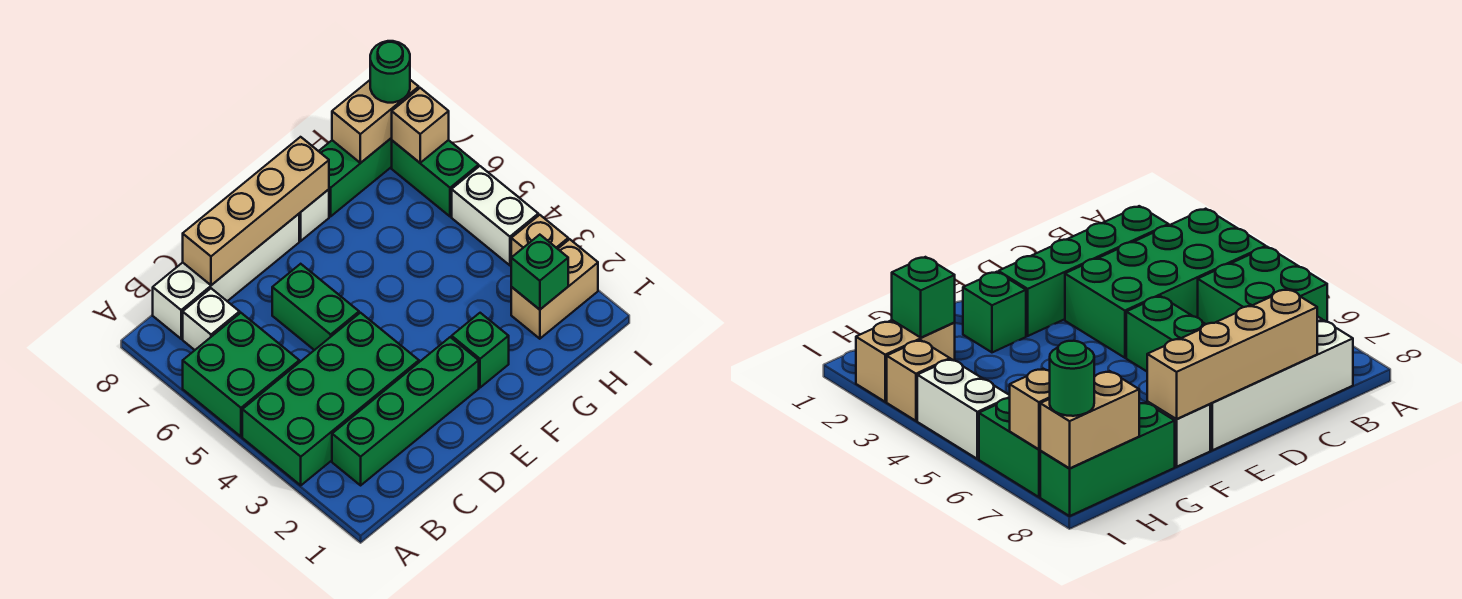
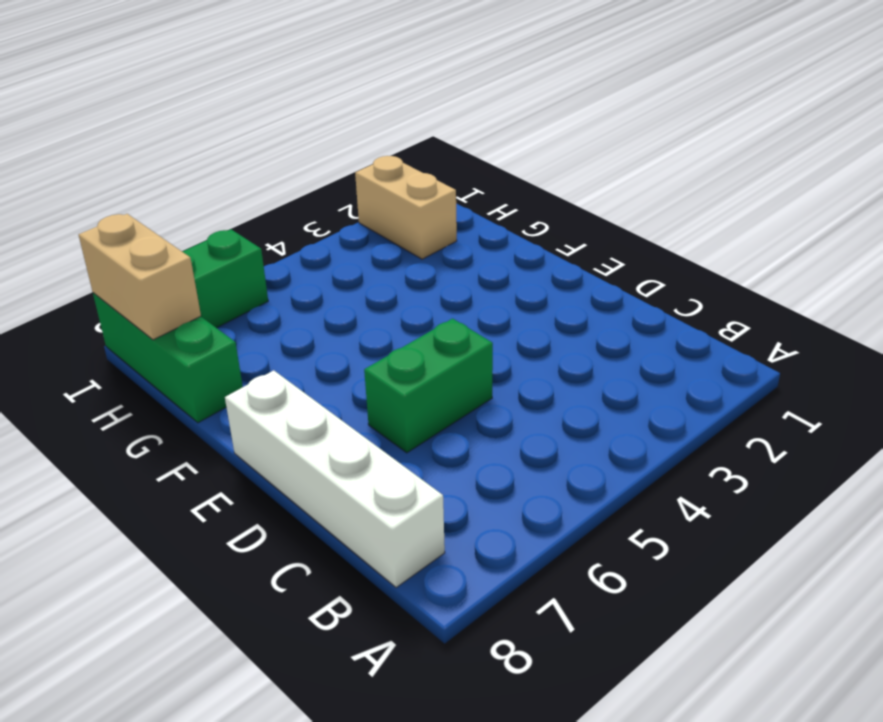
none -> green brick A3:D4 level 1
none -> green brick A5:B6 level 1
none -> green brick B2:E2 level 1

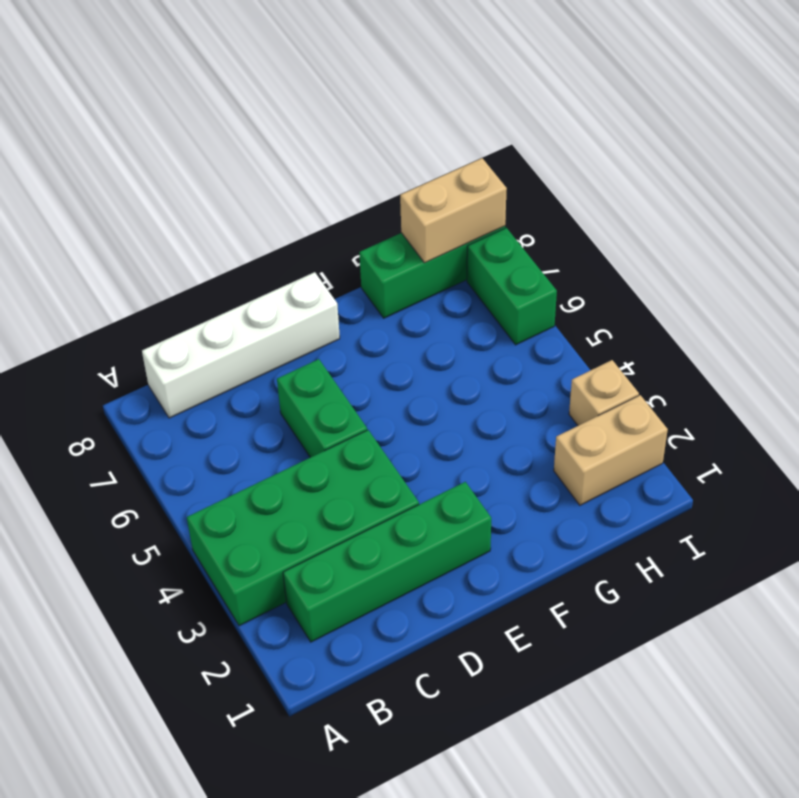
none -> green brick A5:B6 level 1
none -> white brick B7 level 1
none -> green brick F2 level 1

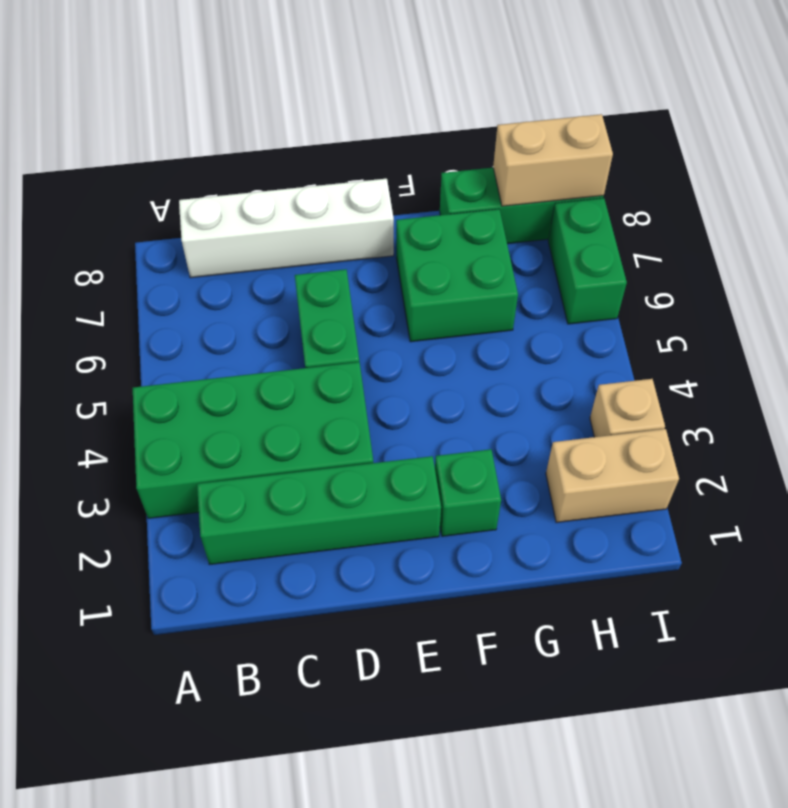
green brick F6:G7 level 1 -> green brick A5:B6 level 1
none -> white brick B7 level 1
none -> white brick F8 level 1
none -> white brick I4:I5 level 1

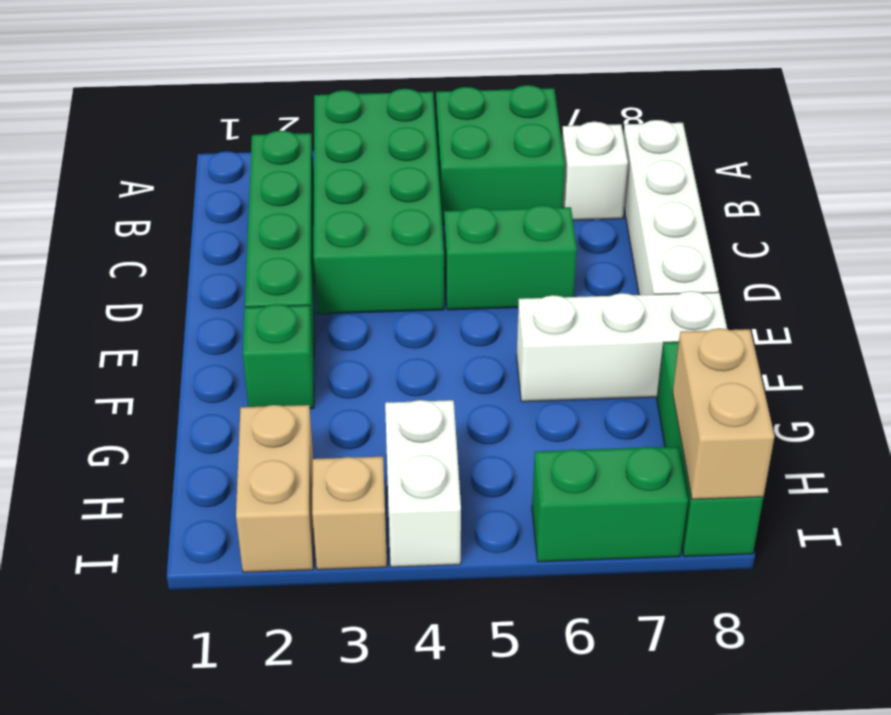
white brick F6:F8 level 1 -> white brick F8 level 1
white brick H4:I4 level 1 -> white brick I4:I5 level 1
none -> tan brick C8:F8 level 2
none -> green brick H2 level 2
none -> tan brick I7 level 2

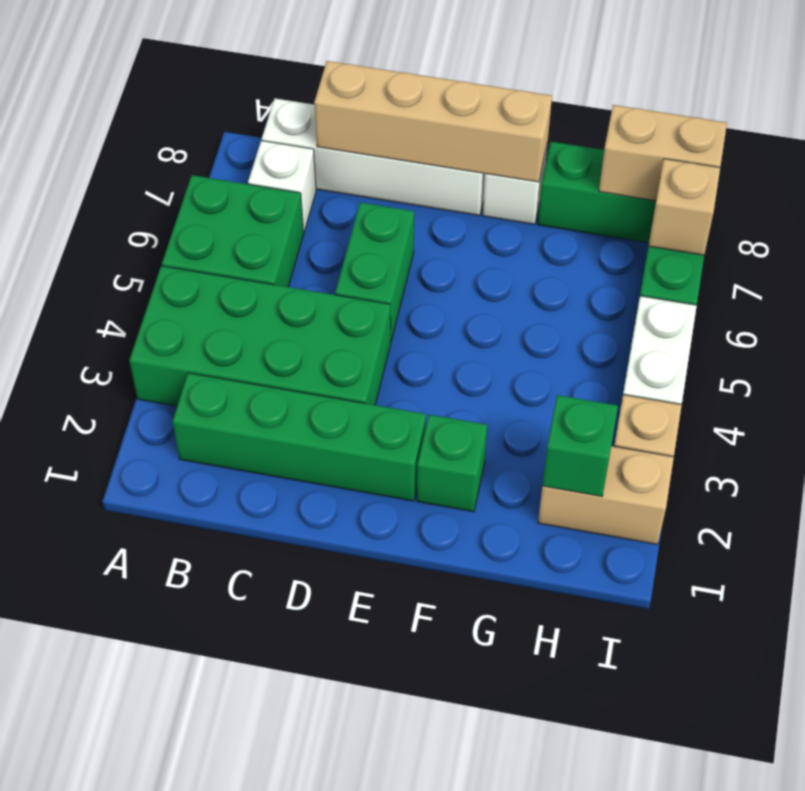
none -> green round brick I8 level 3

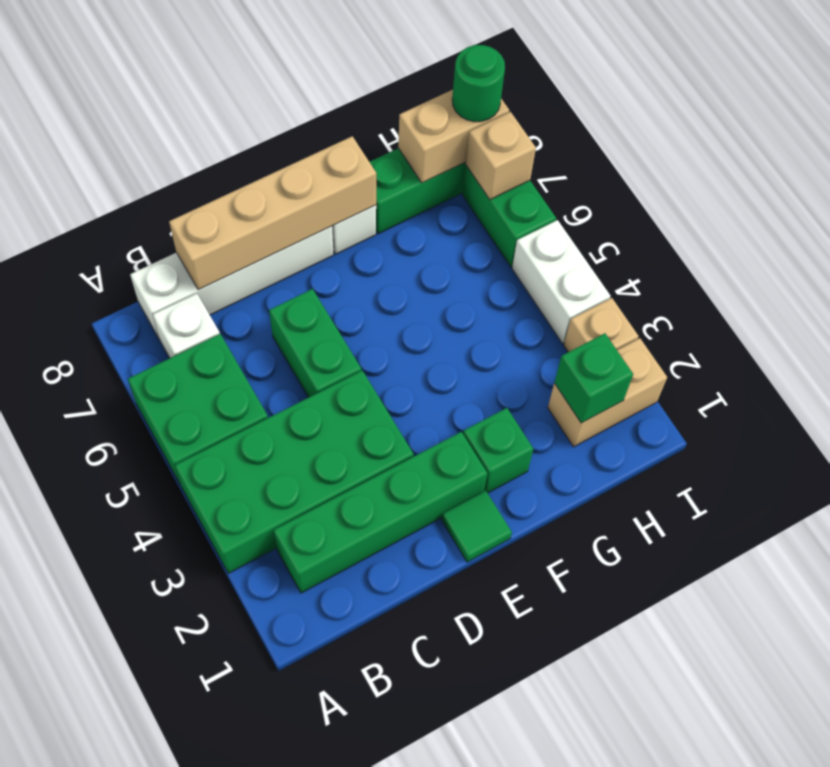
green tile E1 level 1 -> none

